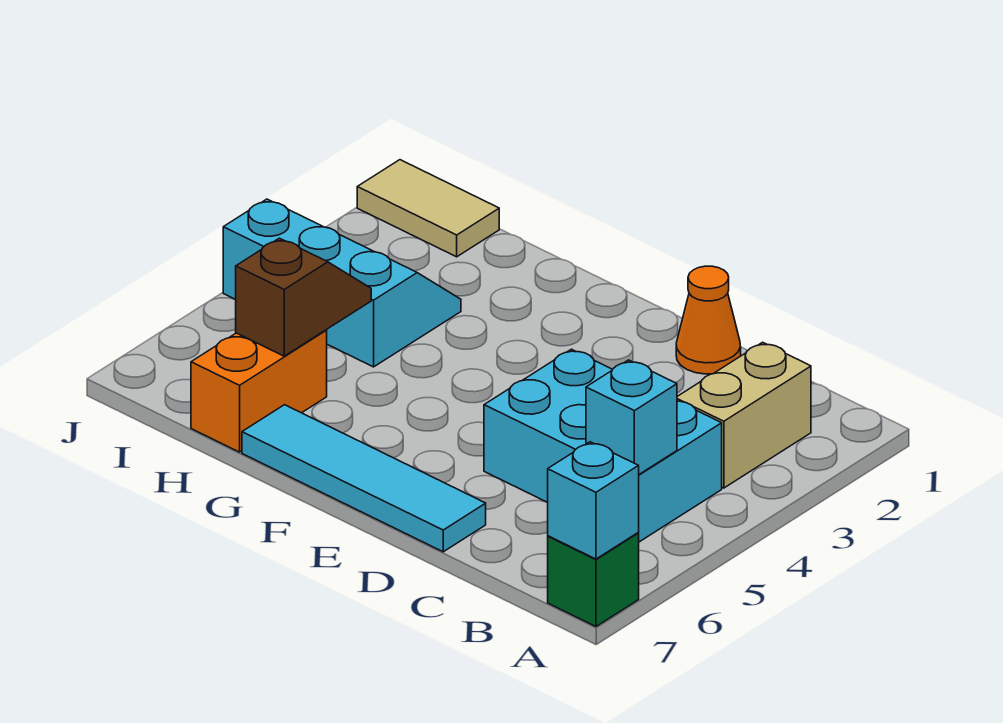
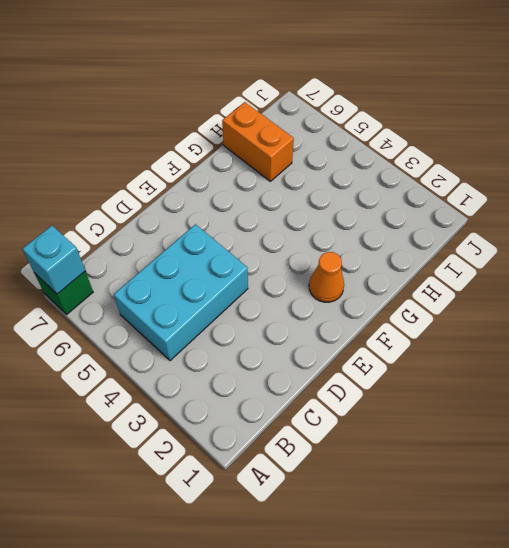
orange cone F2 level 1 -> orange cone D1 level 1
none -> tan brick B2:B3 level 1
none -> cyan tile D7:G7 level 1

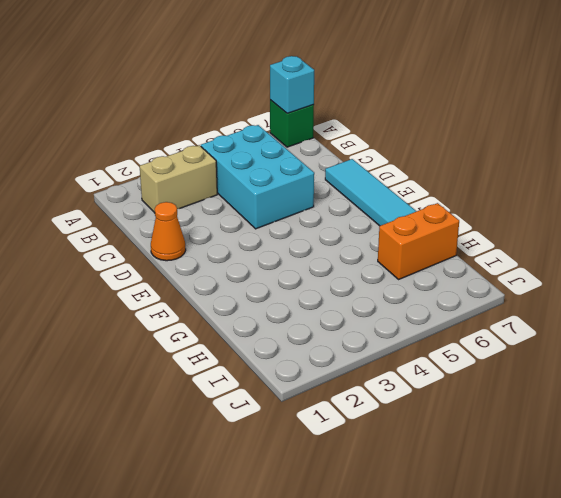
none -> cyan slope H3:J4 level 1 top 4
none -> tan tile I1:J1 level 1

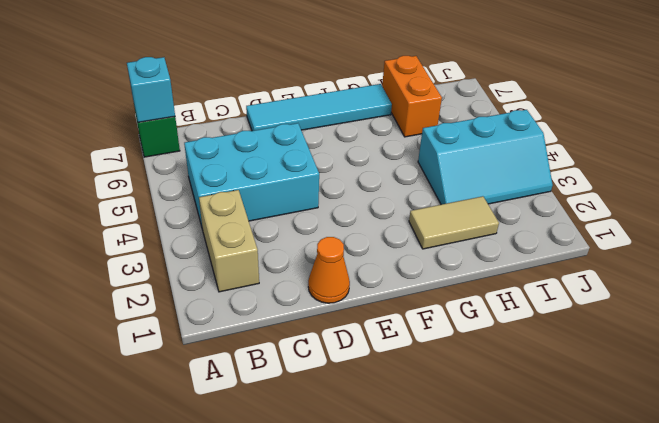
tan tile G2:H2 level 1 -> tan tile I1:J1 level 1
none -> cyan brick B5 level 2
none -> brown slope H5:H6 level 2 top 6

